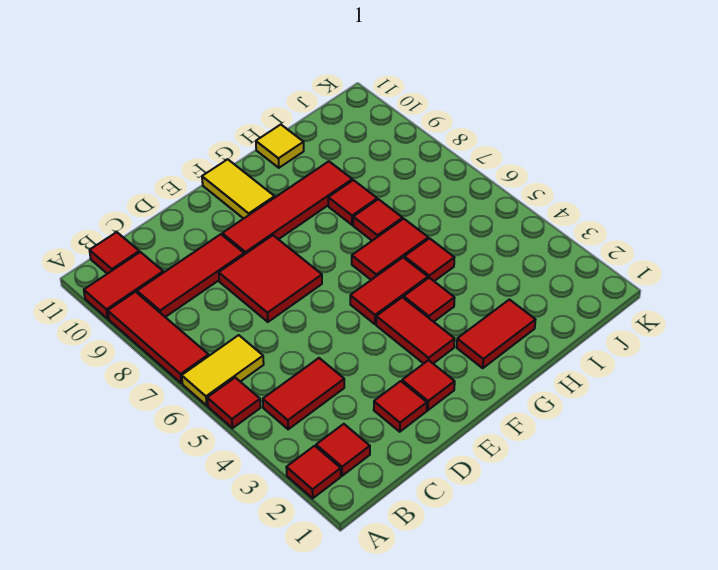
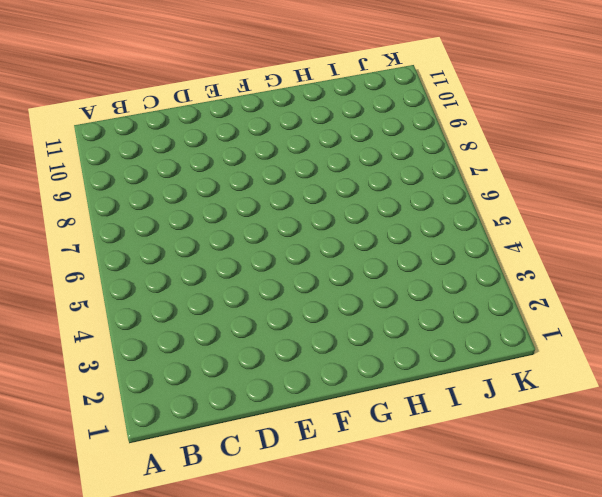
none -> red tile A2 level 1
none -> red tile A5 level 1
none -> yellow tile A6:B6 level 1

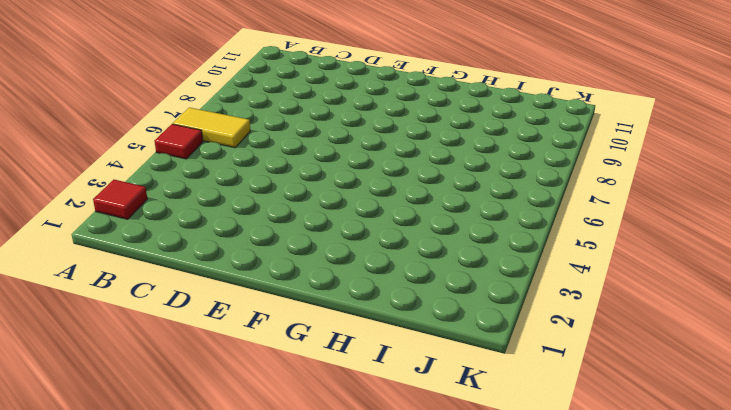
none -> red tile A7:A9 level 1
none -> red tile A10:B10 level 1
none -> red tile B2 level 1

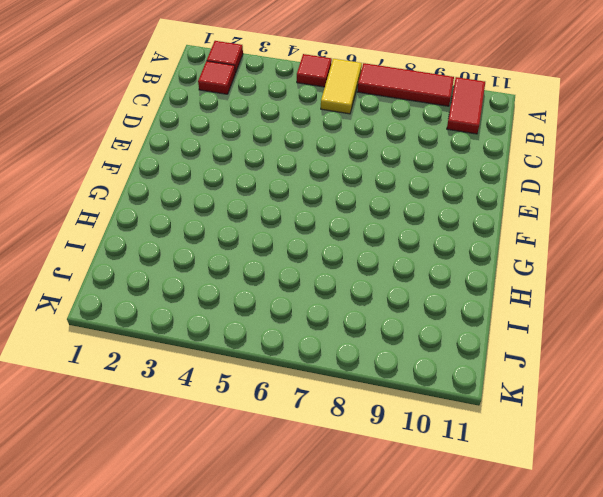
none -> red tile B4:C4 level 1
none -> red tile B9:D9 level 1
none -> red tile B11 level 1

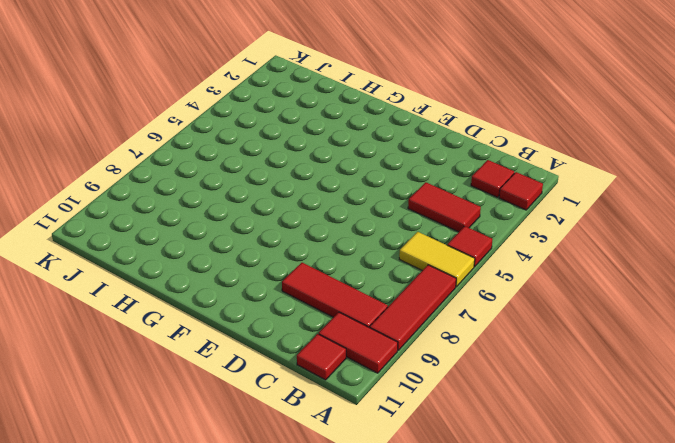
none -> red tile D2 level 1
none -> red tile D7:E8 level 1
none -> red tile E2 level 1

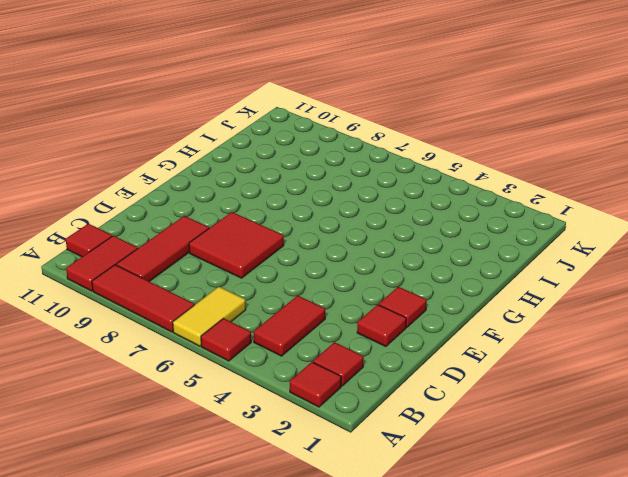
none -> red tile E9:H9 level 1
none -> red tile F3:F4 level 1
none -> red tile F5:G5 level 1

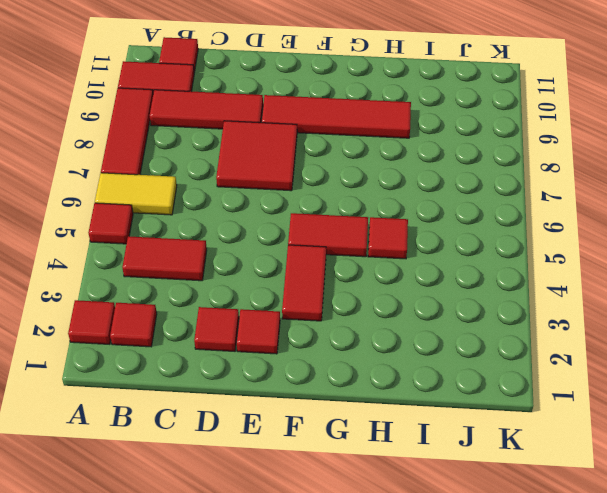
none -> yellow tile F10:F11 level 1
none -> red tile G2:H2 level 1
none -> red tile G4 level 1

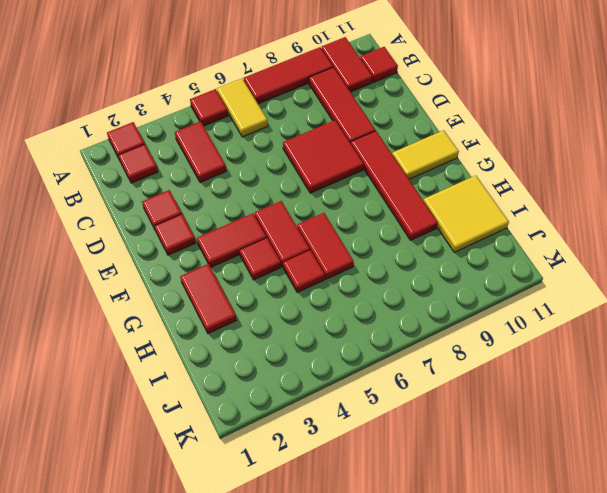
yellow tile H10:I11 level 1 -> yellow tile H11 level 1
none -> red tile H7 level 1
none -> red tile H8 level 1

